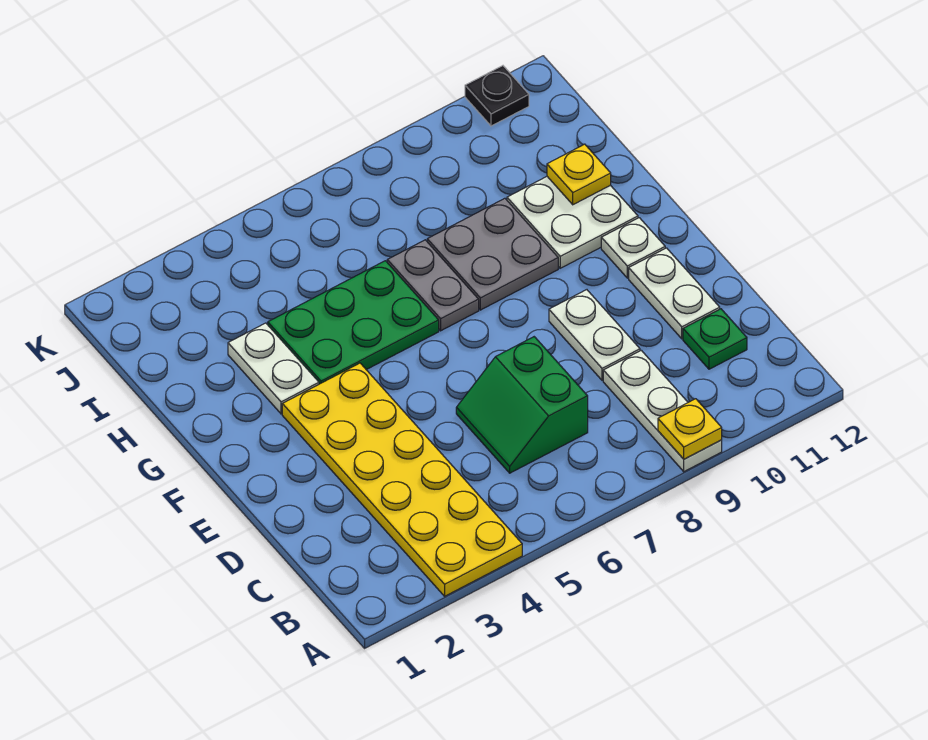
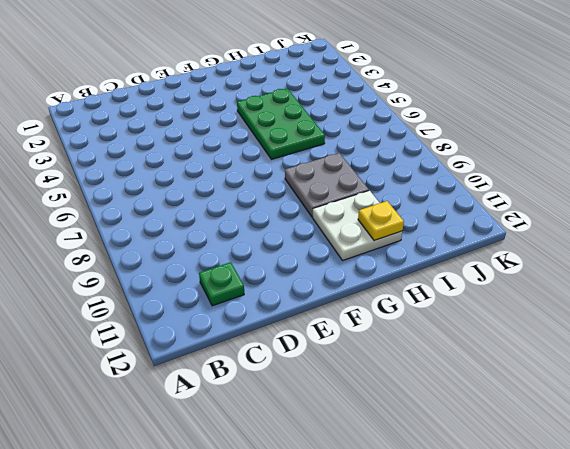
none -> yellow plate A3:F4 level 1
none -> white plate A9:C9 level 1
none -> green slope C6:D7 level 1 top 7

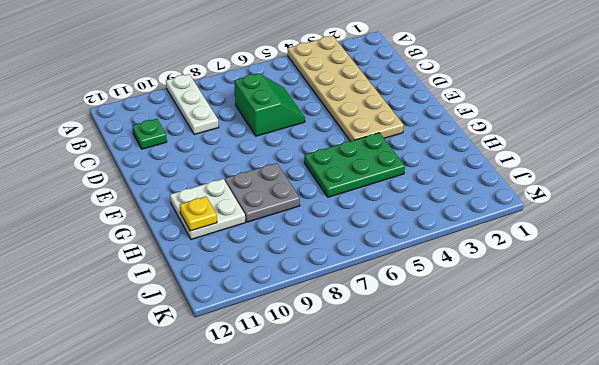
tan plate A3:F4 level 1 -> yellow plate A3:F4 level 1
none -> white plate D9:E9 level 1
none -> white plate D11:E11 level 1
none -> white plate F11 level 1

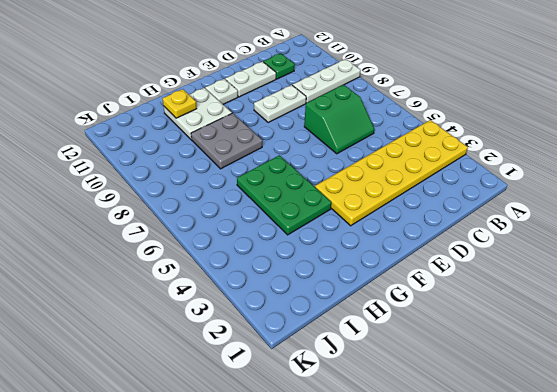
none -> white plate G3:H3 level 1
none -> grey plate G7:H7 level 1
none -> black plate K11 level 1

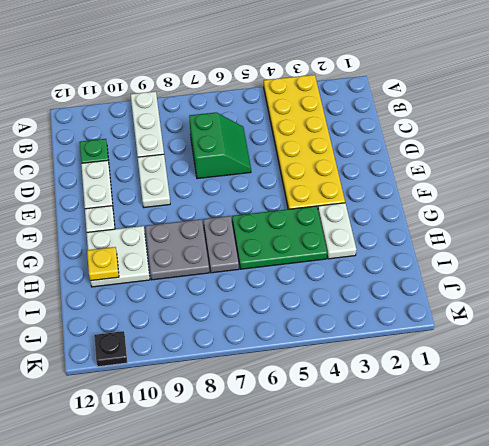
none -> yellow plate A9 level 2

